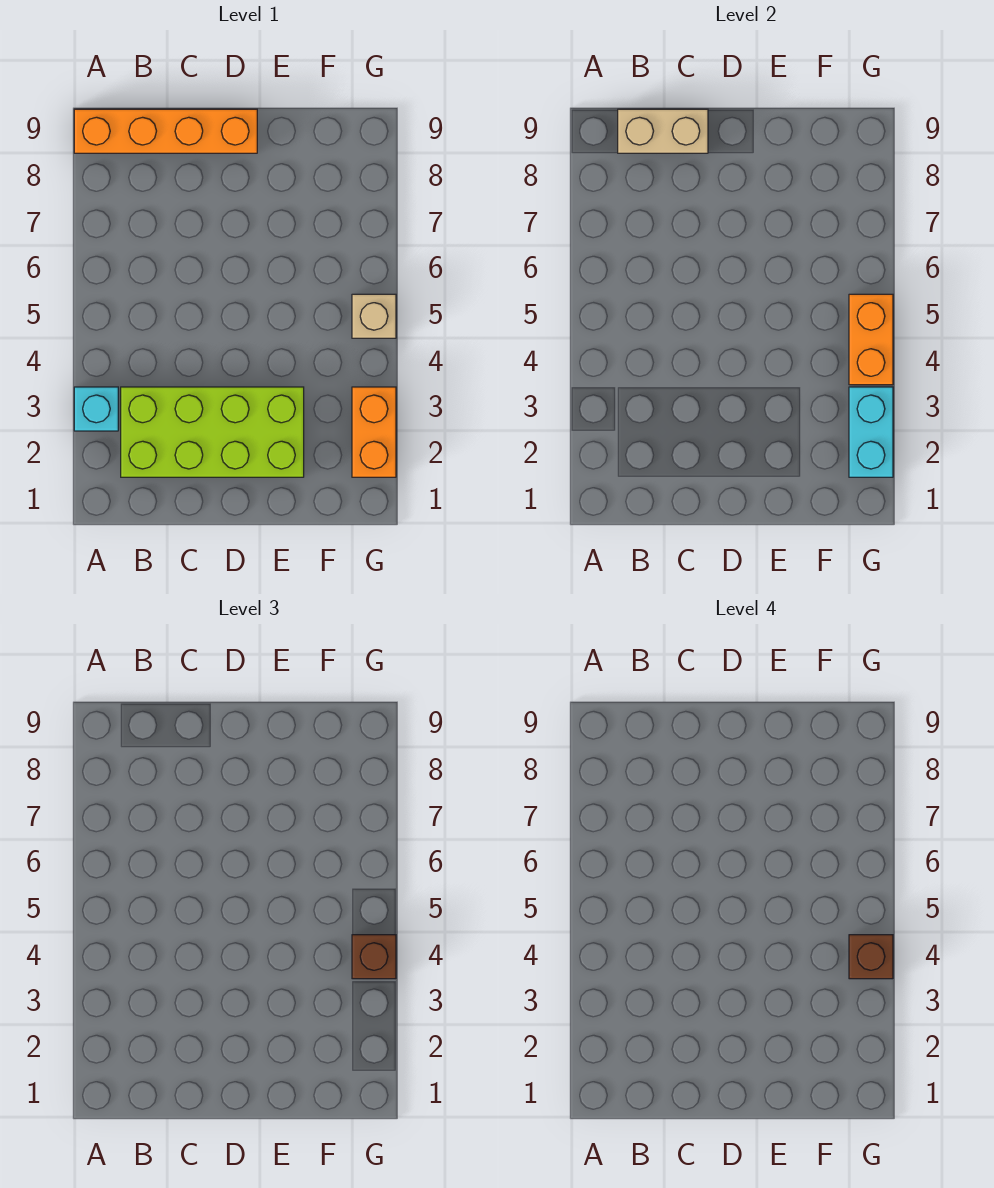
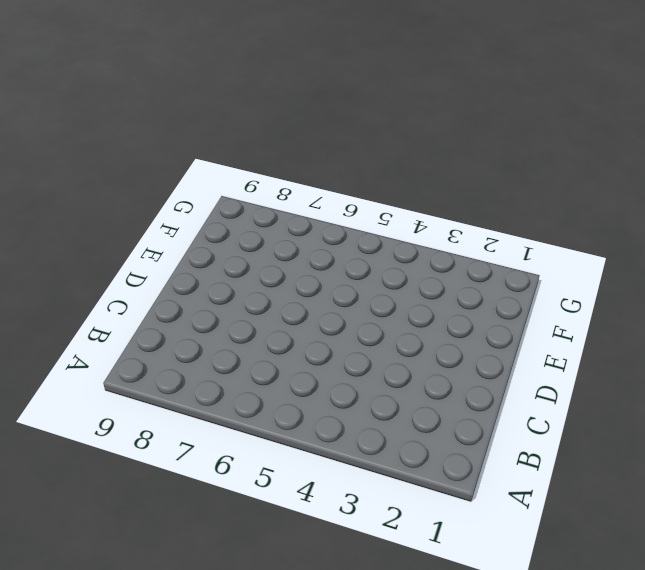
none -> cyan brick A3 level 1
none -> orange brick A9:D9 level 1

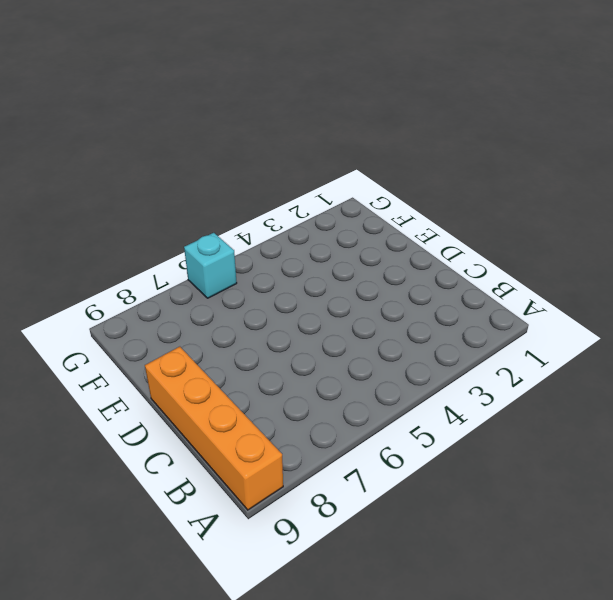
cyan brick G6 level 1 -> cyan brick A3 level 1
none -> lime brick B2:E3 level 1
none -> orange brick G2:G3 level 1

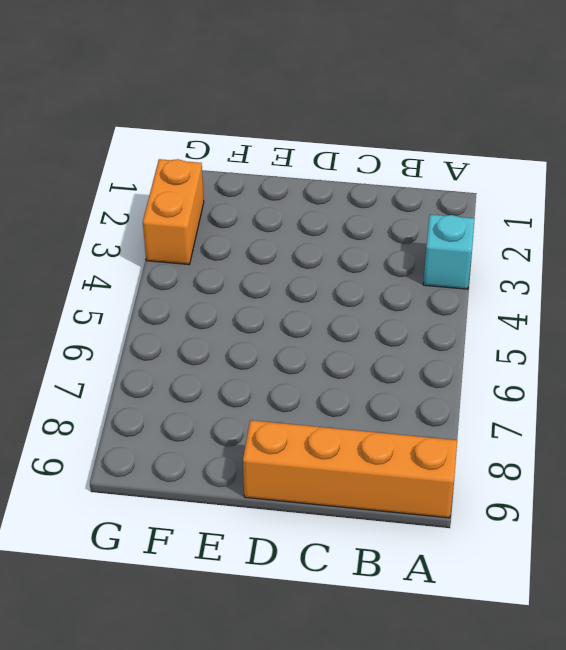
none -> lime brick B2:E3 level 1
none -> tan brick G5 level 1

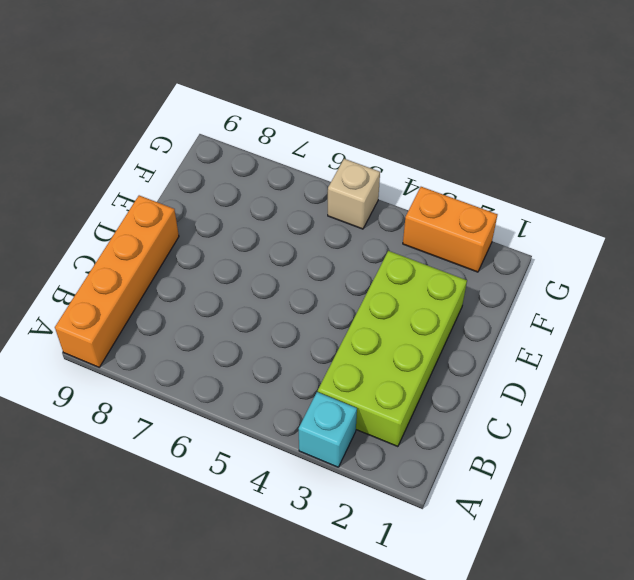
none -> tan brick B9:C9 level 2
none -> cyan brick G2:G3 level 2

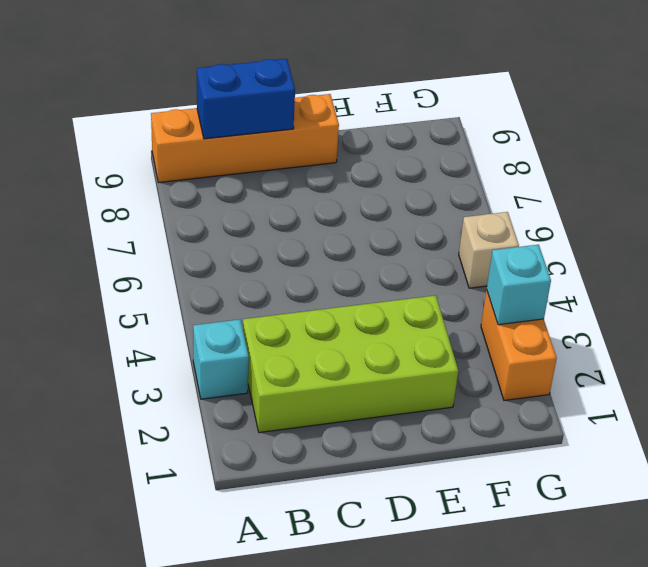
blue brick B9:C9 level 2 -> tan brick B9:C9 level 2
cyan brick G3 level 2 -> cyan brick G2:G3 level 2
none -> orange brick G4:G5 level 2
none -> brown brick G4 level 3

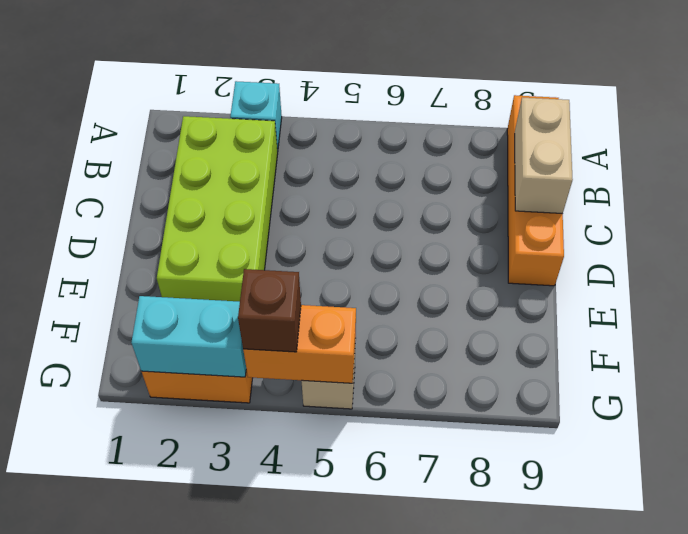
none -> brown brick G4 level 4

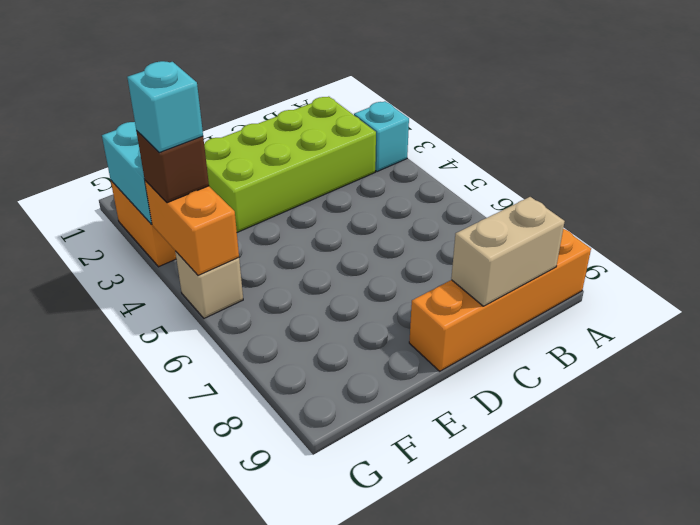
cyan brick G4 level 4 -> brown brick G4 level 4

